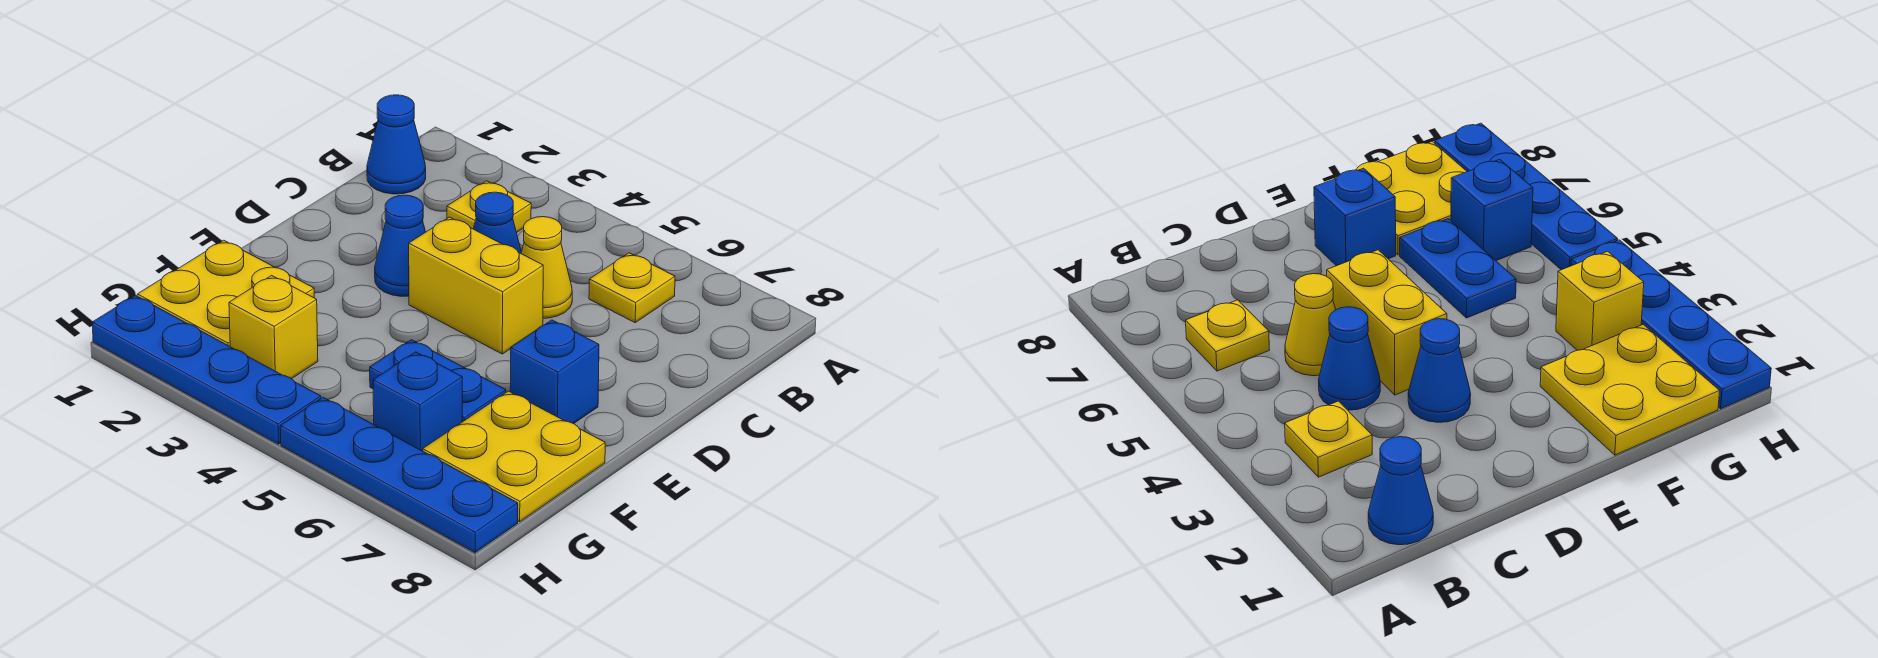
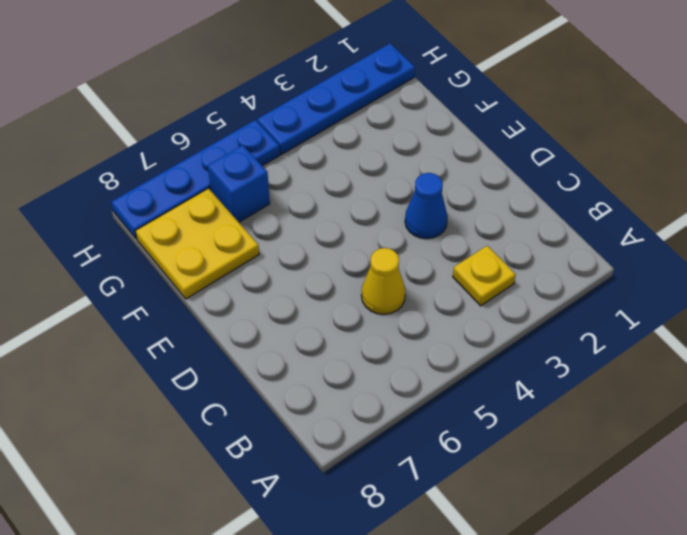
none -> blue cone B1 level 1
none -> yellow plate B6 level 1
none -> blue cone C4 level 1

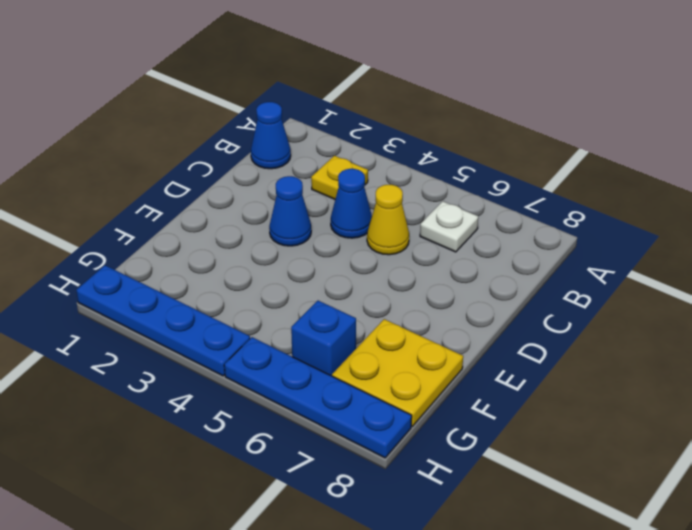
white plate B6 level 1 -> yellow plate B6 level 1
none -> yellow brick D4:D5 level 1
none -> blue brick E7 level 1
none -> yellow plate F1:G2 level 1

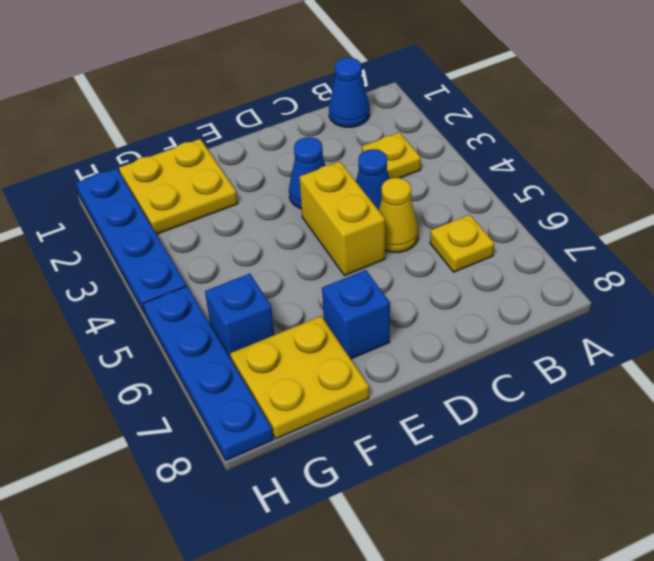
none -> blue plate F5:F6 level 1
none -> yellow brick G3 level 1

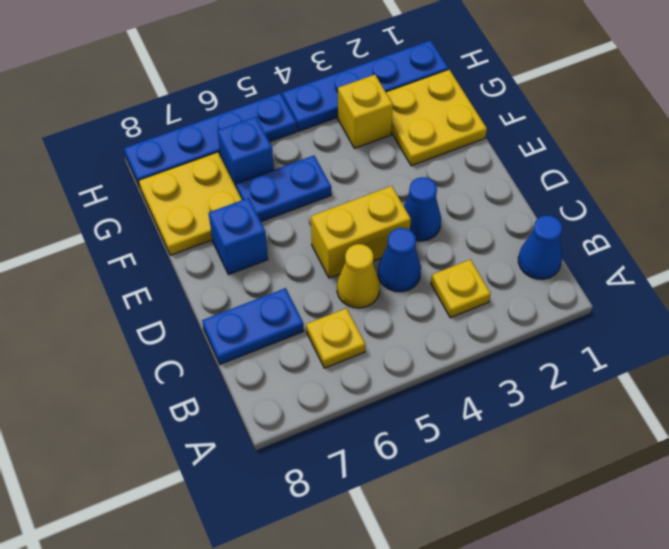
blue plate C7:C8 level 1 -> none

